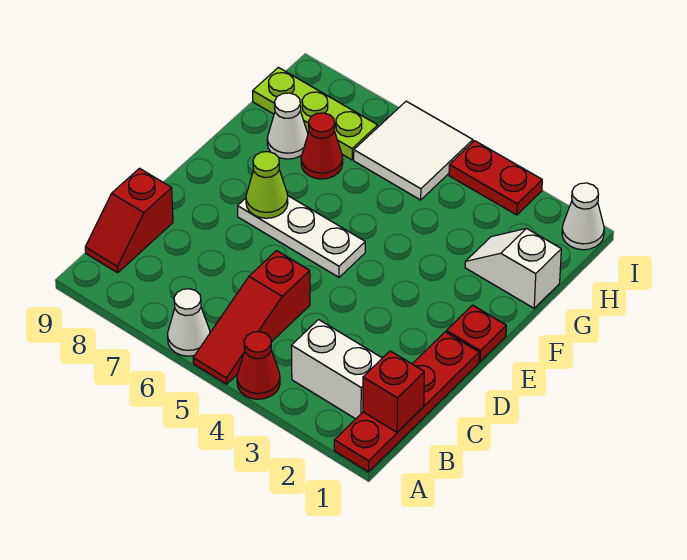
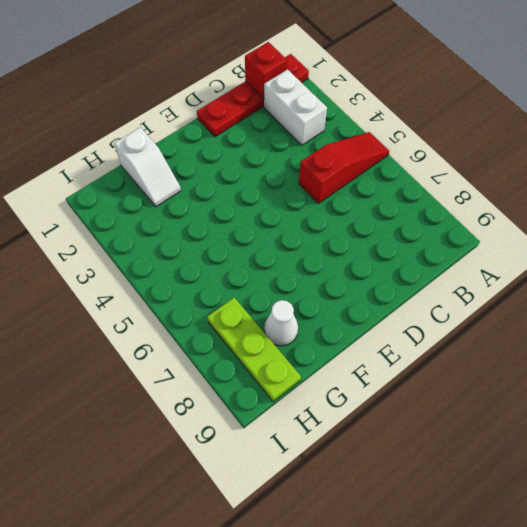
none -> red cone A4 level 1
none -> white cone A6 level 1
none -> red slope B9:C9 level 1 top C

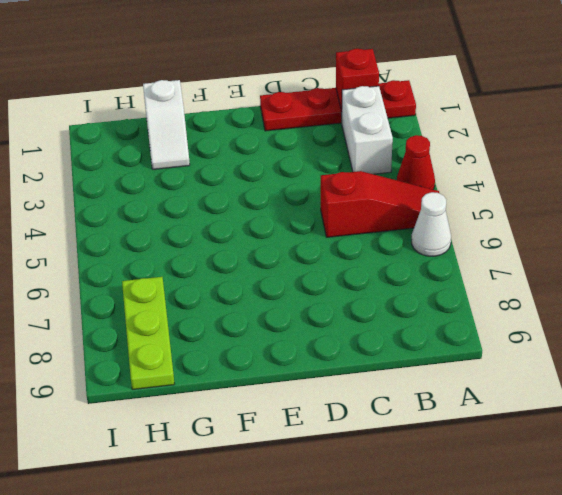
none -> red slope B9:C9 level 1 top C
none -> red plate E1 level 1
none -> white plate E5:E7 level 1

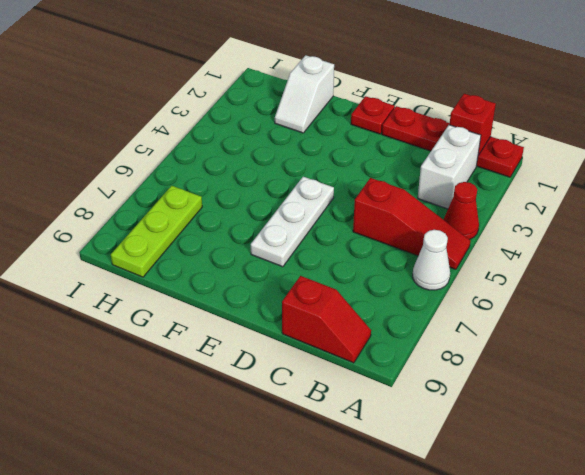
none -> red cone G7 level 1
none -> white cone G8 level 1
none -> white tile H5:I6 level 1

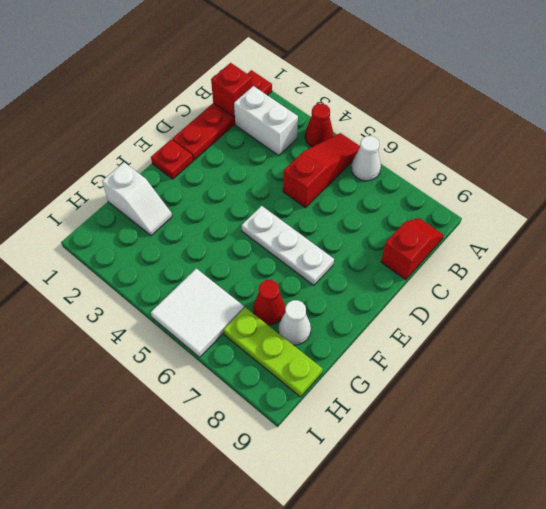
none -> white cone I1 level 1
none -> red plate I3:I4 level 1
none -> lime cone E7 level 2

